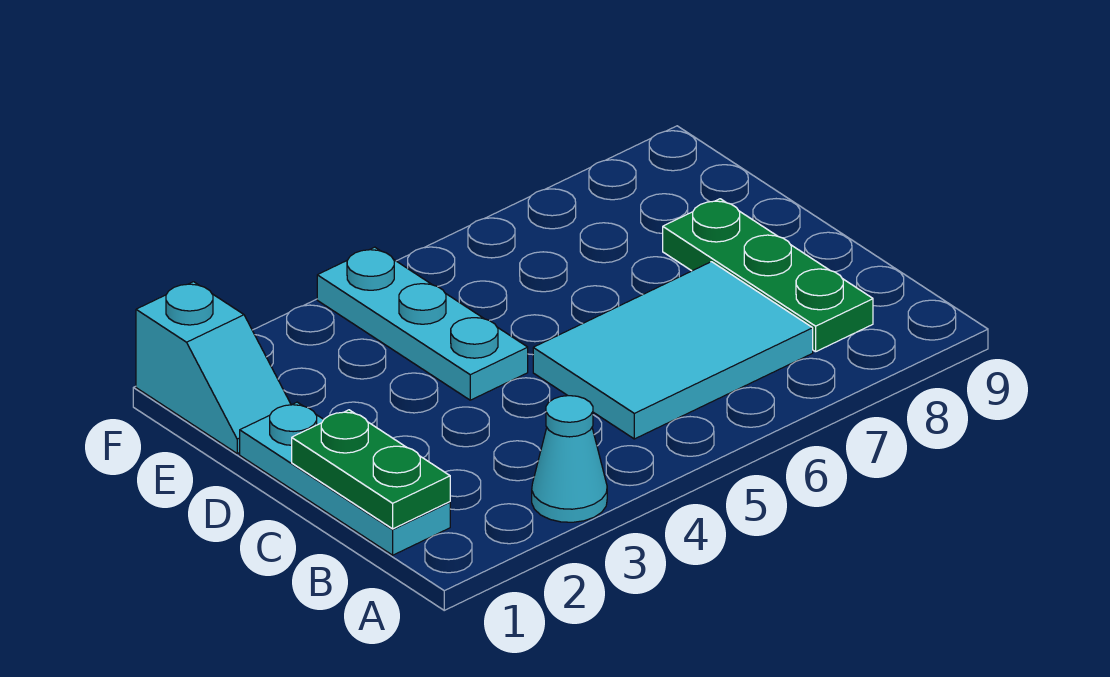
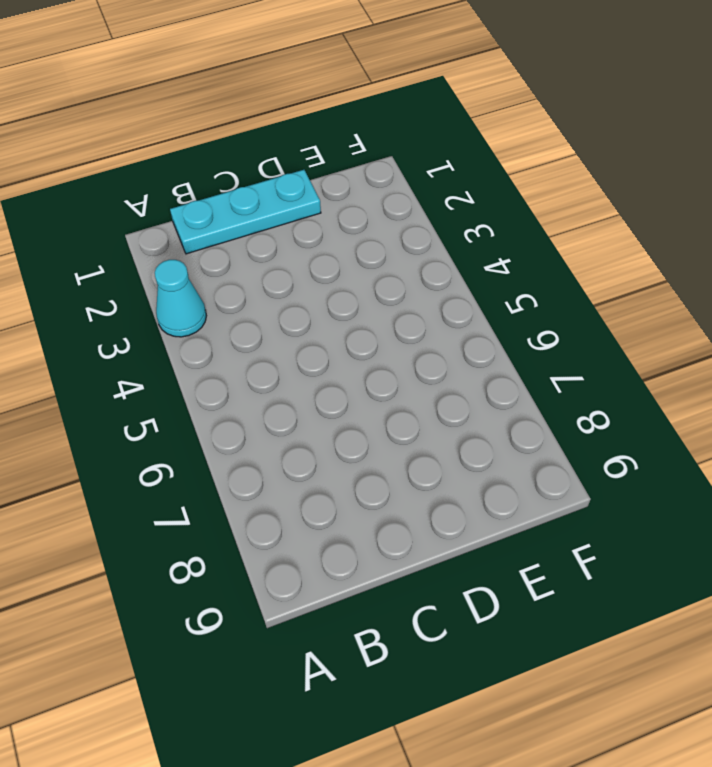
none -> cyan tile B5:C7 level 1
none -> green plate B8:D8 level 1

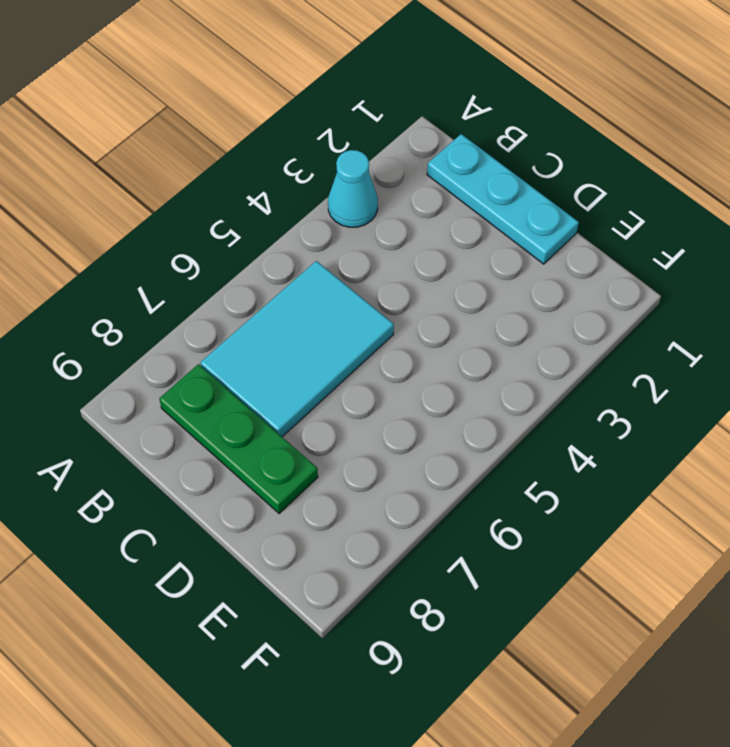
none -> cyan plate D4:F4 level 1
none -> cyan slope E1:F1 level 1 top F

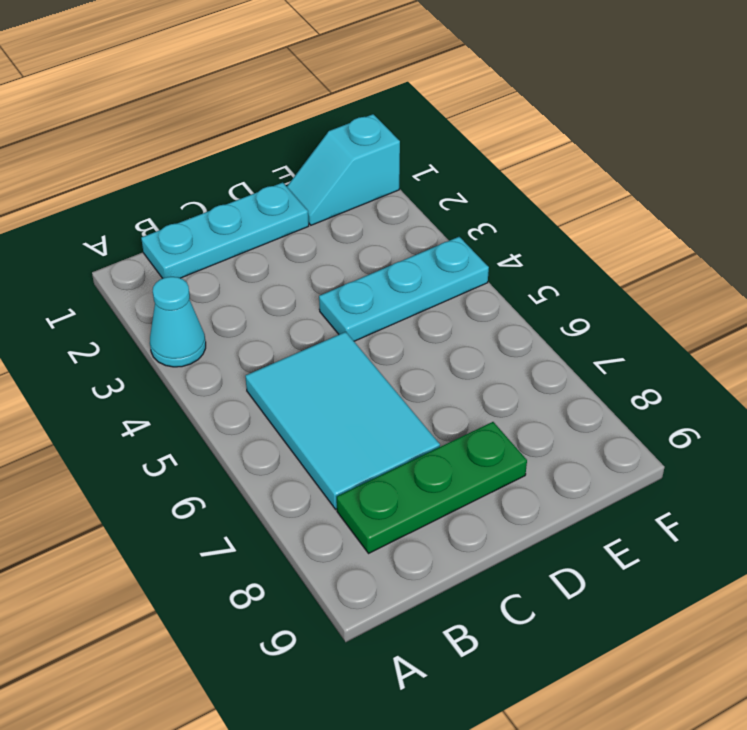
none -> green plate B1:C1 level 2

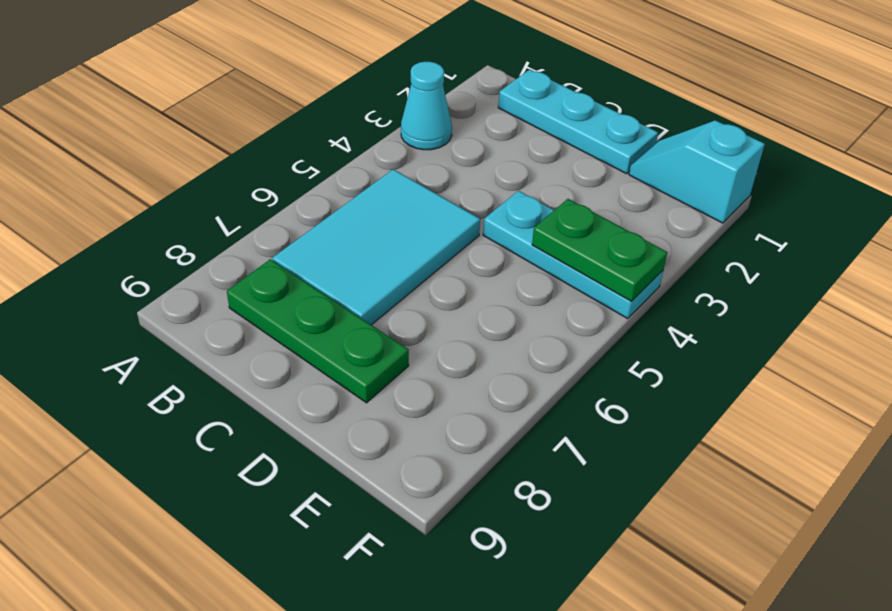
green plate E4:F4 level 2 -> green plate B1:C1 level 2

